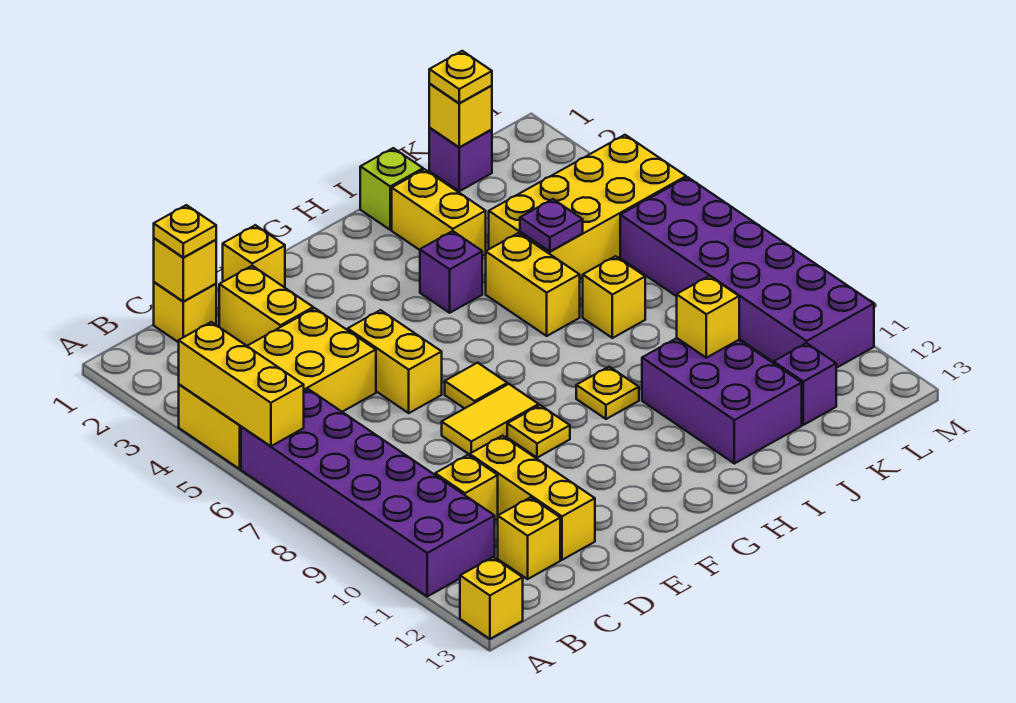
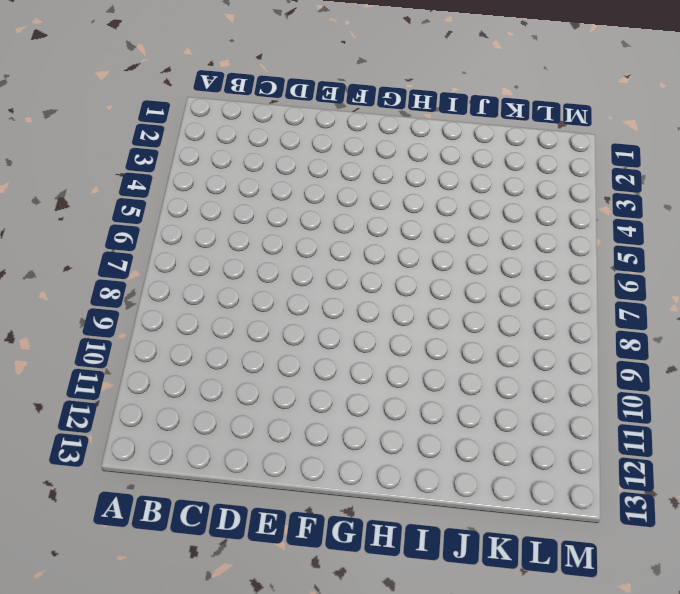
none -> yellow brick A4:D5 level 1
none -> purple brick A6:B11 level 1
none -> yellow brick A13 level 1
none -> yellow brick C1 level 1

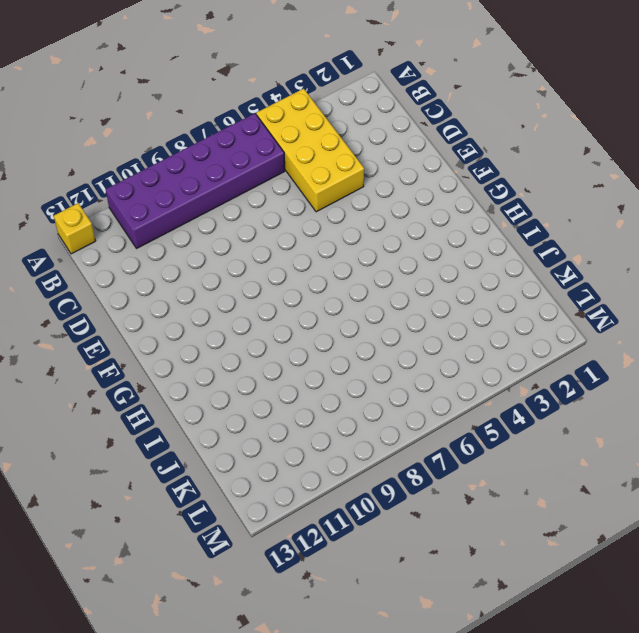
none -> yellow brick C1 level 1
none -> yellow brick C10 level 1
none -> yellow brick C12 level 1
none -> yellow brick D2:D3 level 1

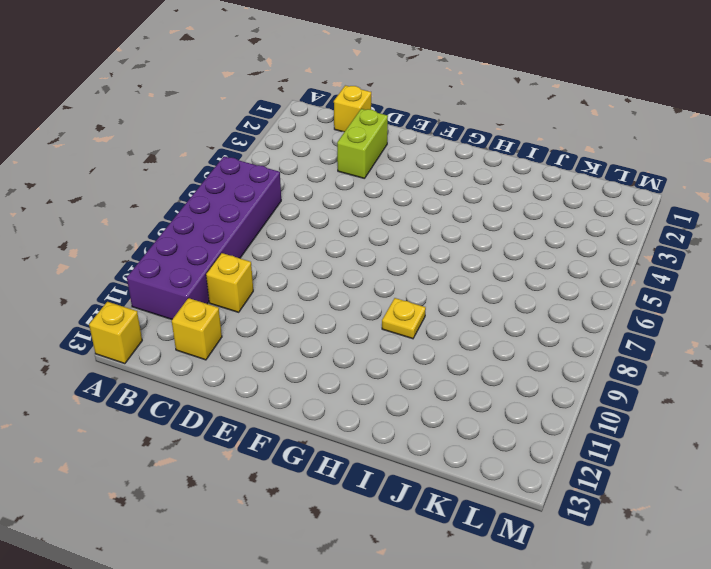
lime brick D2:D3 level 1 -> yellow brick D2:D3 level 1
none -> yellow brick A4:D5 level 1
none -> yellow brick D10:D12 level 1
none -> yellow brick E1 level 1
none -> yellow brick E5:E6 level 1

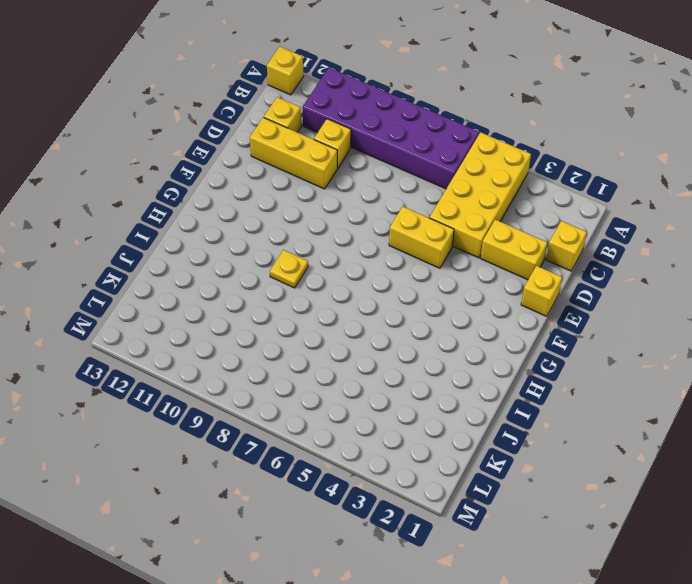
none -> yellow tile E8:F8 level 1
none -> yellow tile F7 level 1
none -> yellow plate F9 level 1
none -> purple brick H4 level 1

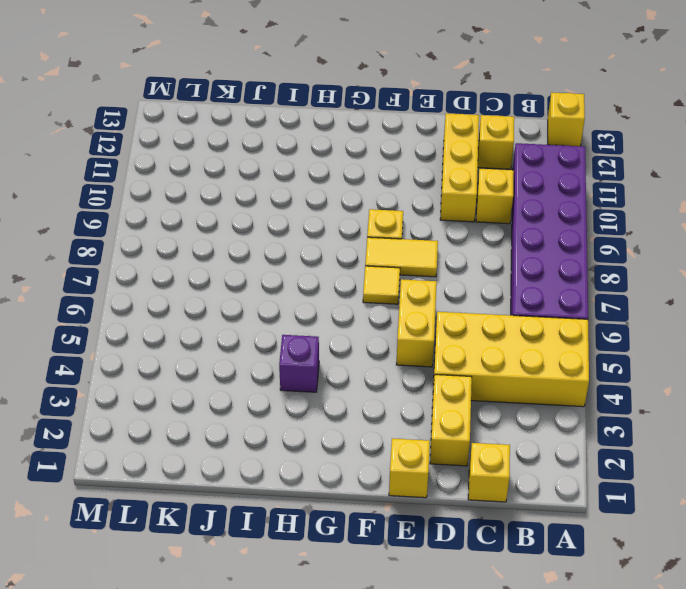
none -> yellow plate H9 level 1
none -> lime brick I1 level 1
none -> yellow brick I2:I3 level 1
none -> yellow brick I5:I6 level 1

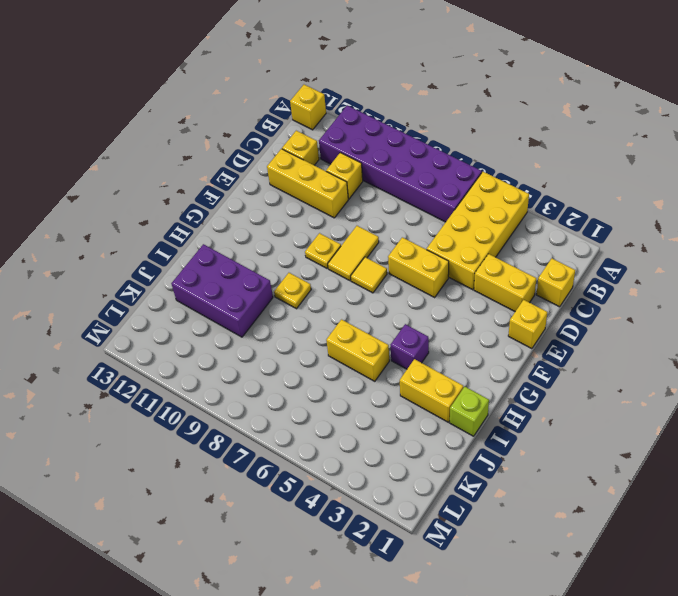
none -> yellow brick J4:M5 level 1
none -> yellow brick J7 level 1
none -> purple brick K1 level 1
none -> purple brick K12 level 1

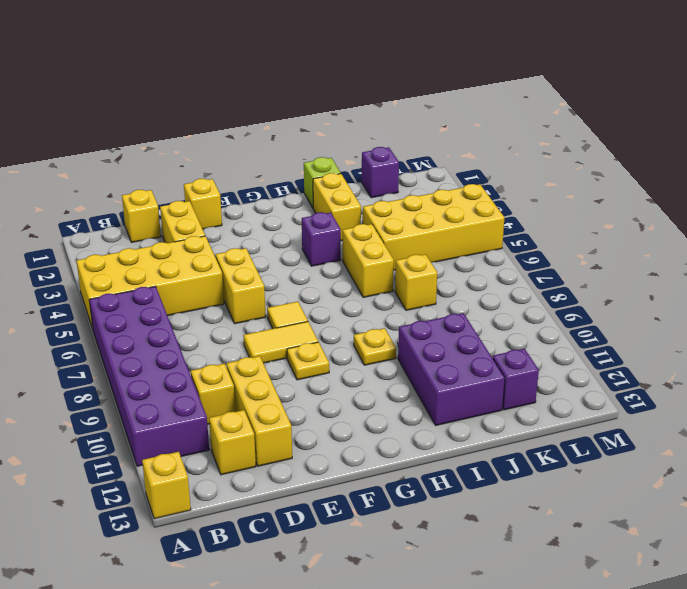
none -> purple brick L6:M11 level 1
none -> yellow brick A4:A6 level 2
none -> yellow brick C1 level 2
none -> purple plate J5 level 2

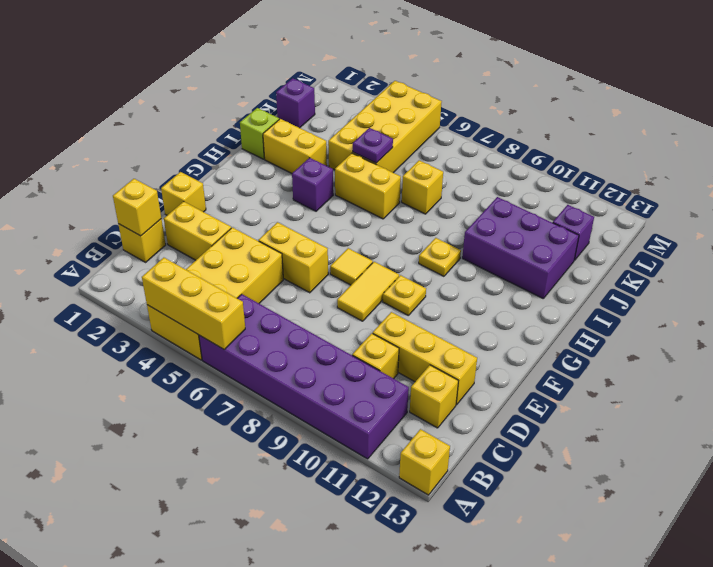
none -> purple brick L6:M11 level 1
none -> yellow brick J10 level 2
none -> yellow brick K1 level 2
none -> yellow plate C1 level 3

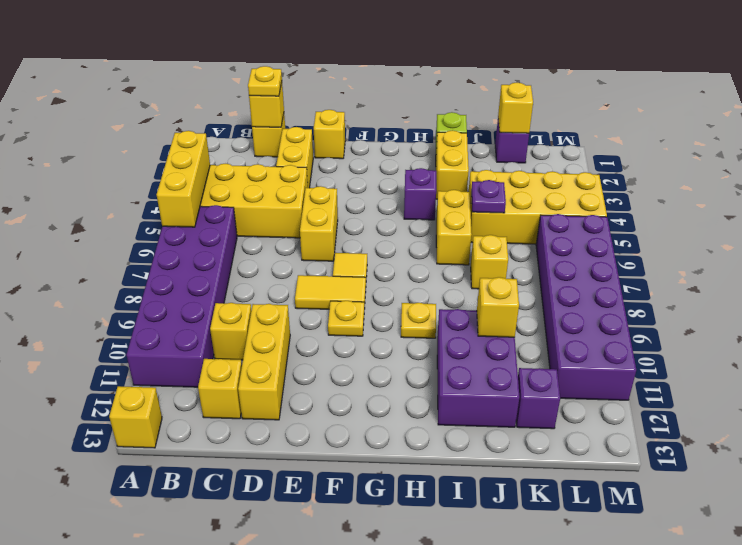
none -> yellow plate K1 level 3

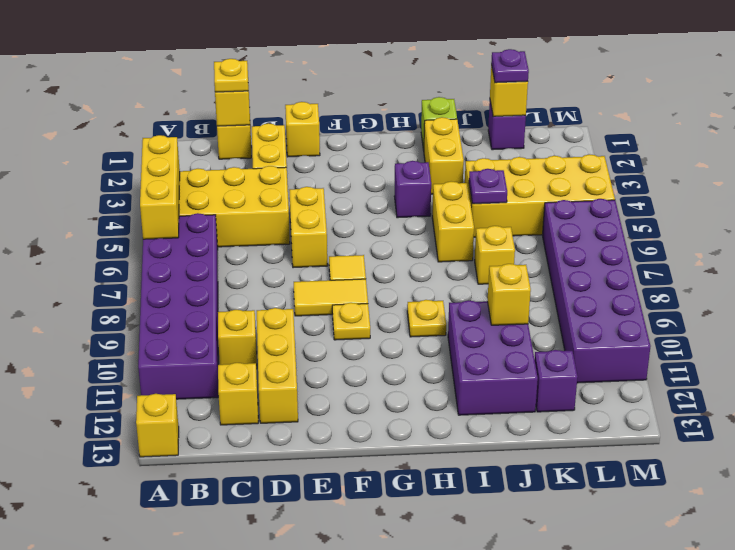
purple plate K1 level 3 -> yellow plate K1 level 3

